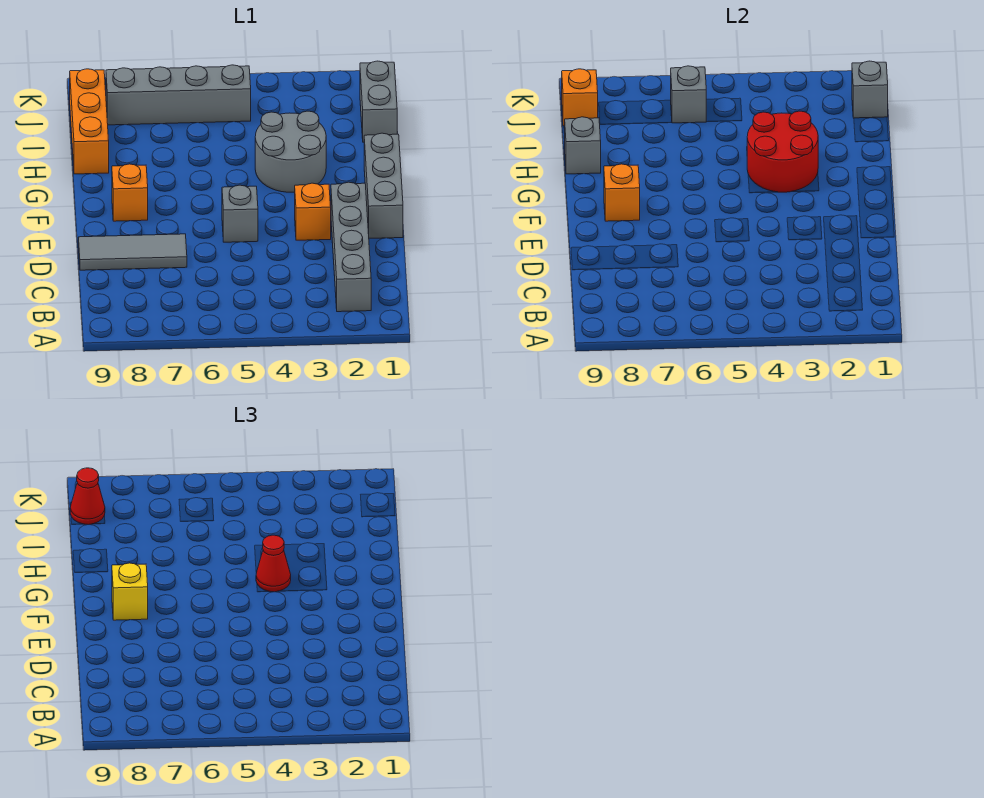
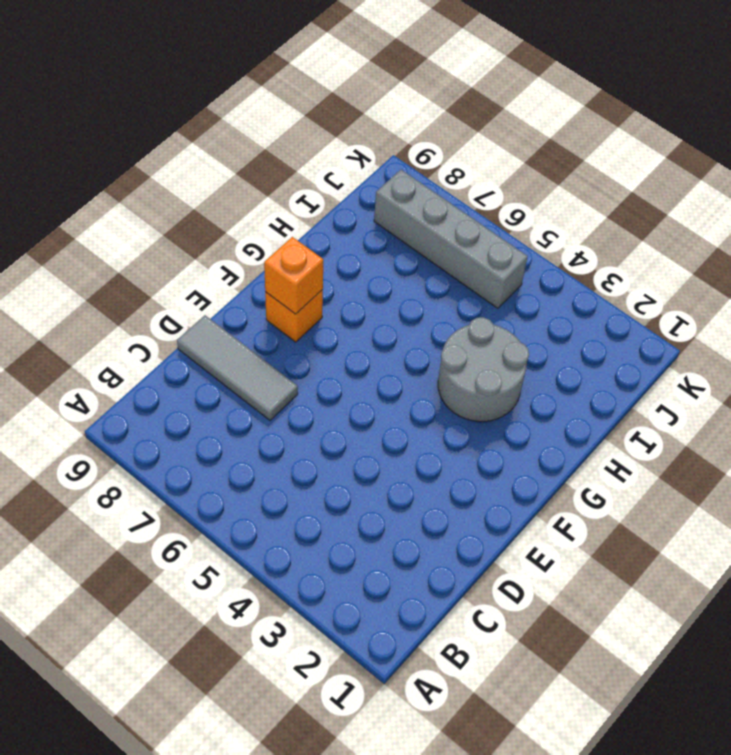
none -> grey brick B2:E2 level 1
none -> grey brick E1:G1 level 1
none -> orange brick E3 level 1

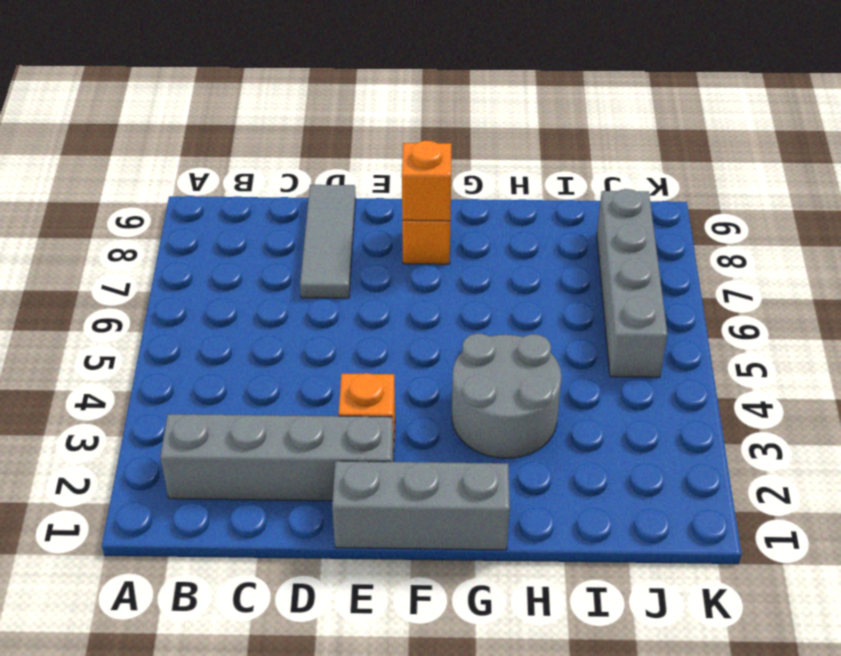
none -> grey brick E5 level 1
none -> orange brick H9:J9 level 1
none -> grey brick I1:J1 level 1

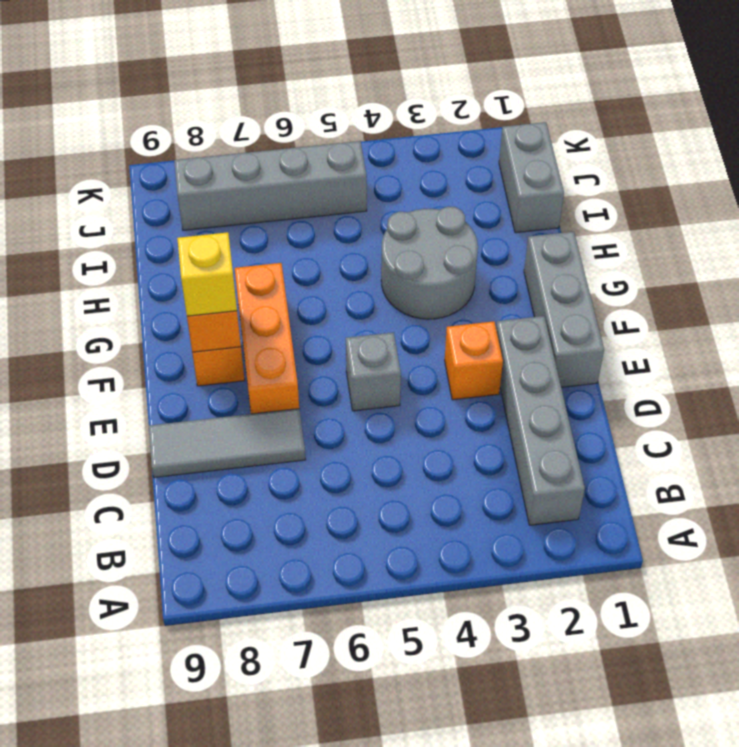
orange brick E7:G7 level 1 -> orange brick H9:J9 level 1
none -> red round brick G3:H4 level 2
none -> grey brick H9 level 2
none -> grey brick J1 level 2

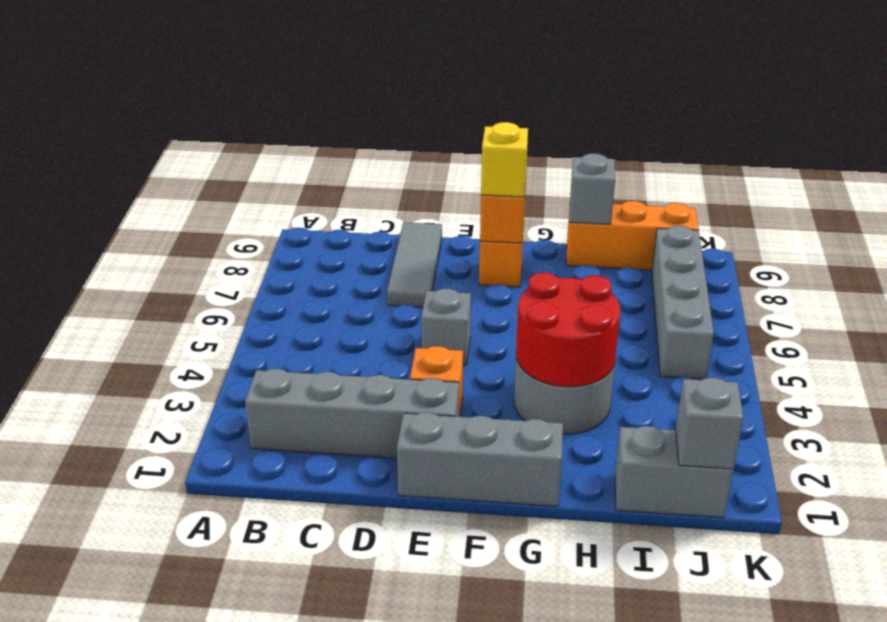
none -> grey brick J6 level 2
none -> orange brick J9 level 2
none -> red cone G4 level 3

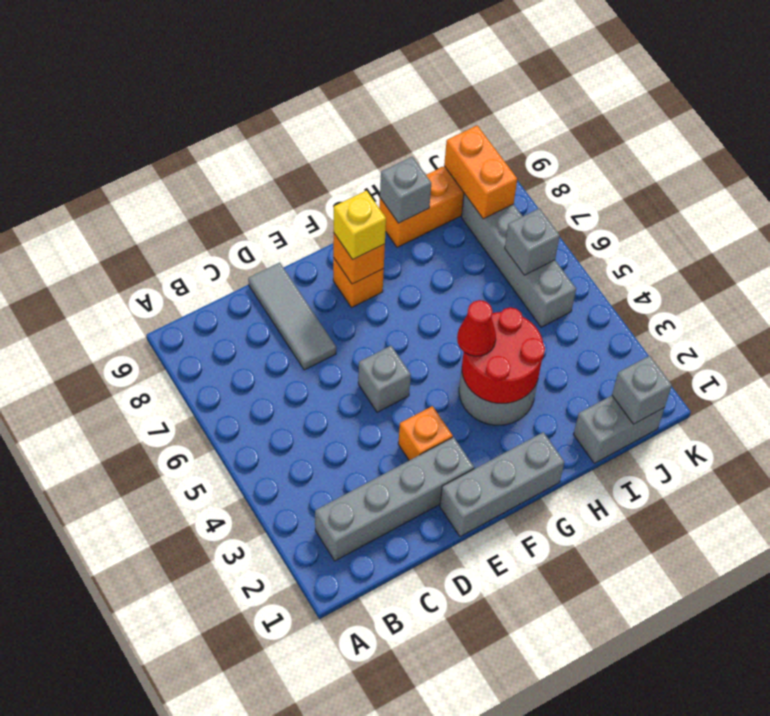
orange brick J8:J9 level 2 -> orange brick J9 level 2
none -> red cone J9 level 3

